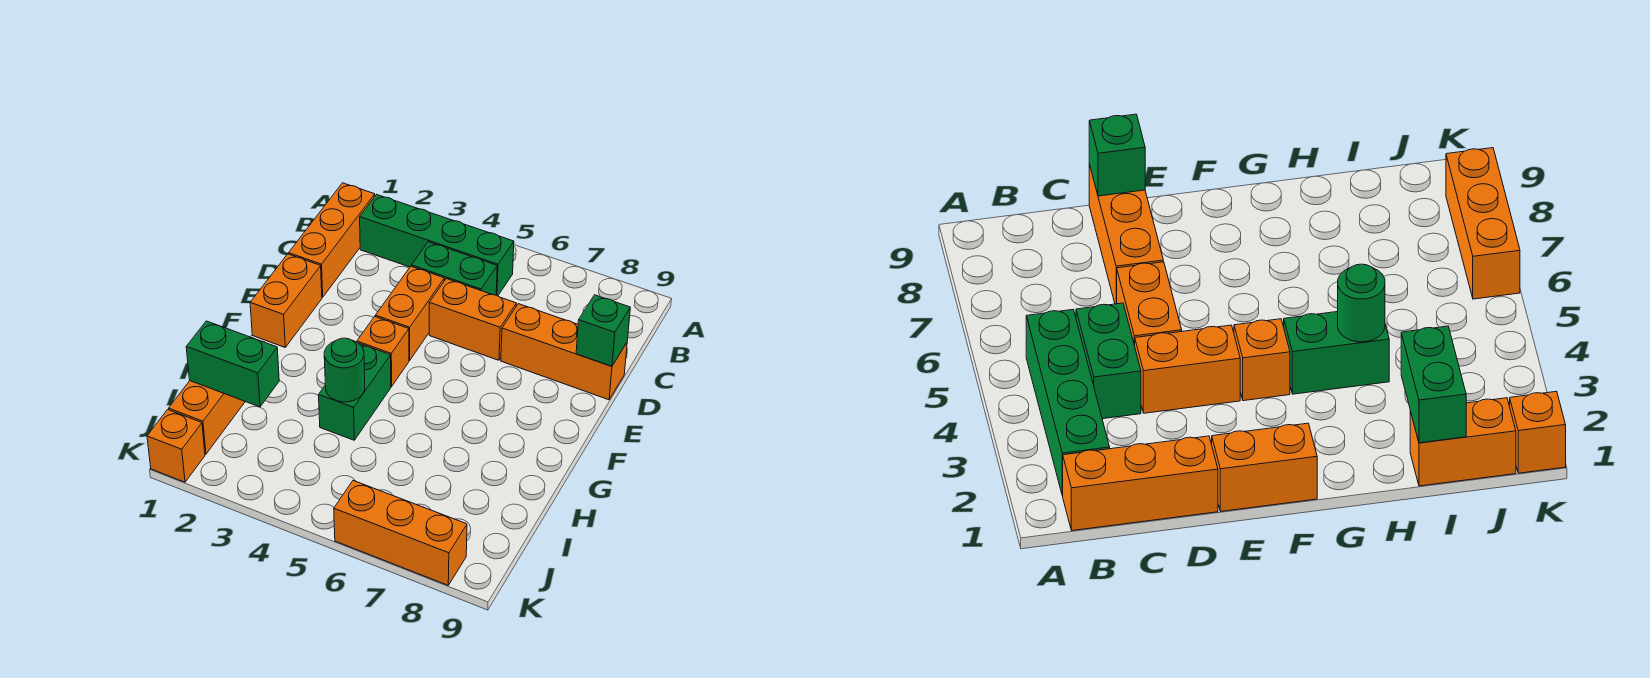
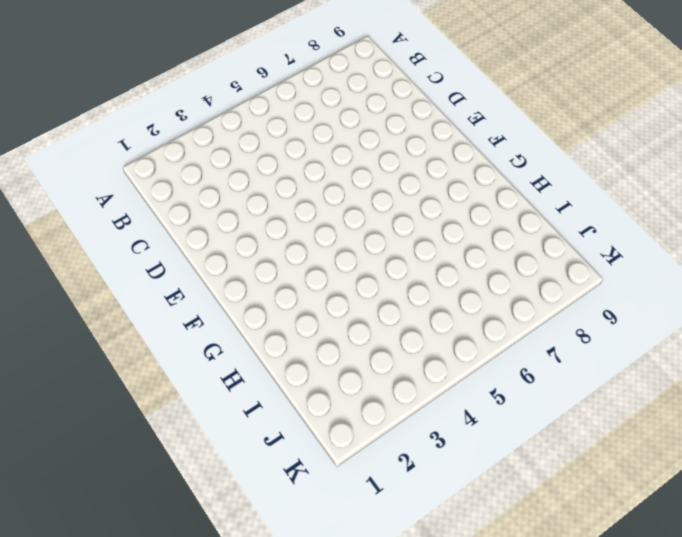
none -> orange brick B1:D1 level 1
none -> green brick B2:B5 level 1
none -> green brick C4:C5 level 1

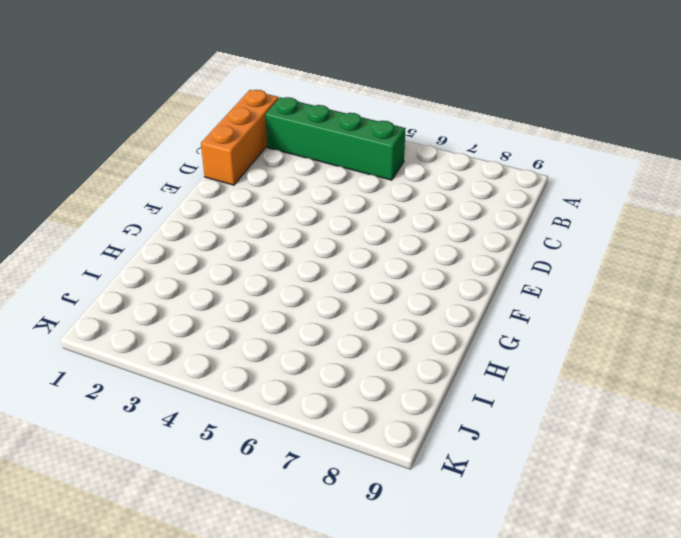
none -> green brick C4:C5 level 1
none -> orange brick D4:E4 level 1
none -> orange brick D5:D6 level 1

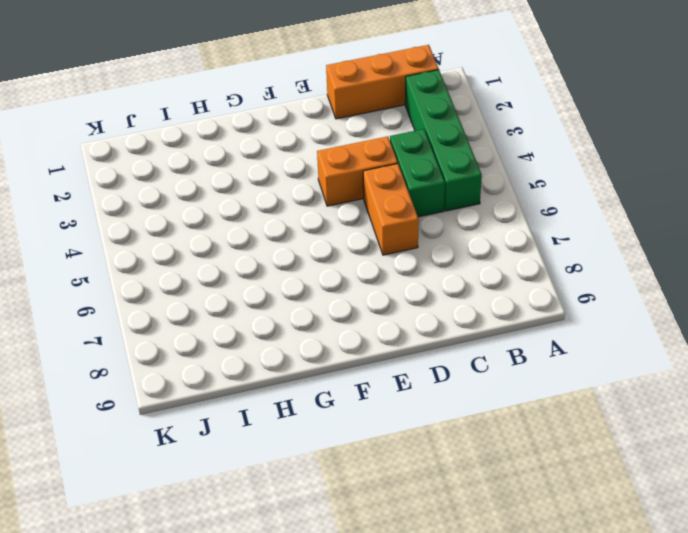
none -> orange brick D7:D9 level 1
none -> orange brick E1:F1 level 1
none -> orange brick F4 level 1

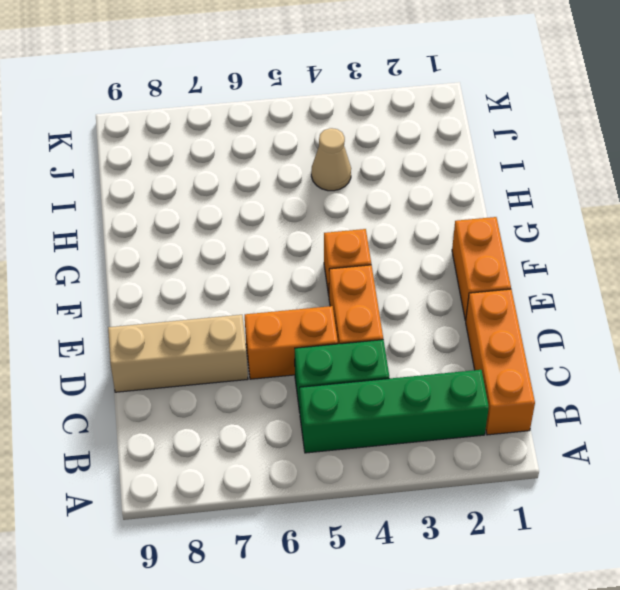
tan brick D7:D9 level 1 -> orange brick D7:D9 level 1
tan cone I4 level 1 -> none
none -> green brick G4:H4 level 1
none -> orange brick I1:J1 level 1
none -> orange brick K1 level 1

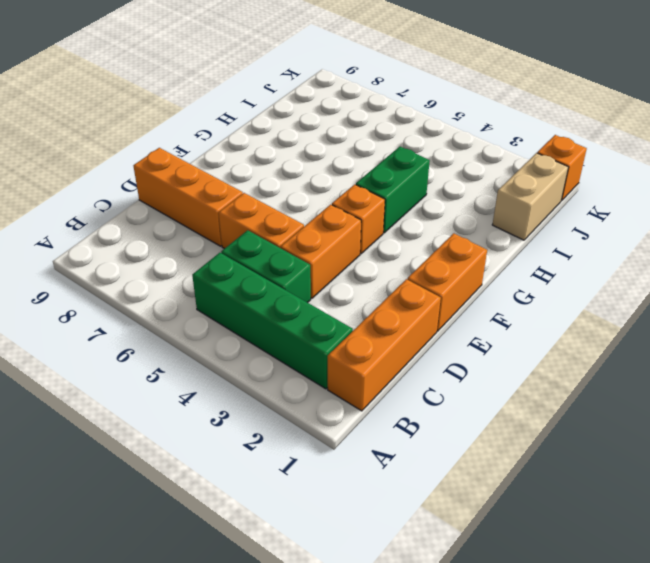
tan brick I1:J1 level 1 -> orange brick I1:J1 level 1
none -> orange brick K6:K8 level 1
none -> green brick D9 level 2
none -> green round brick H4 level 2

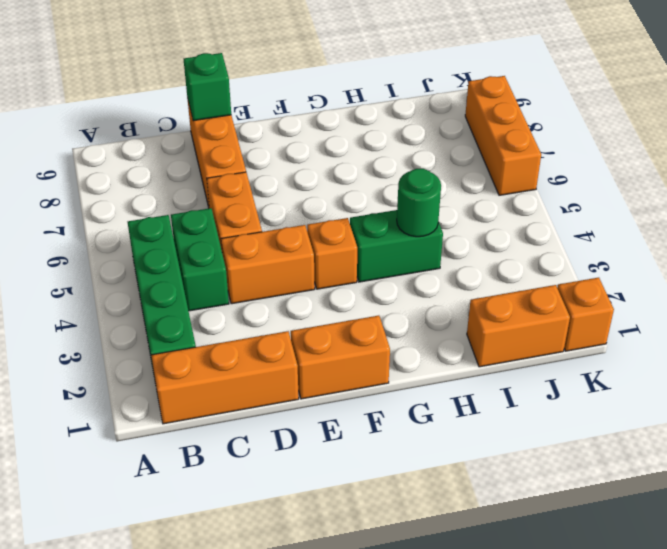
none -> green brick I1:I2 level 2

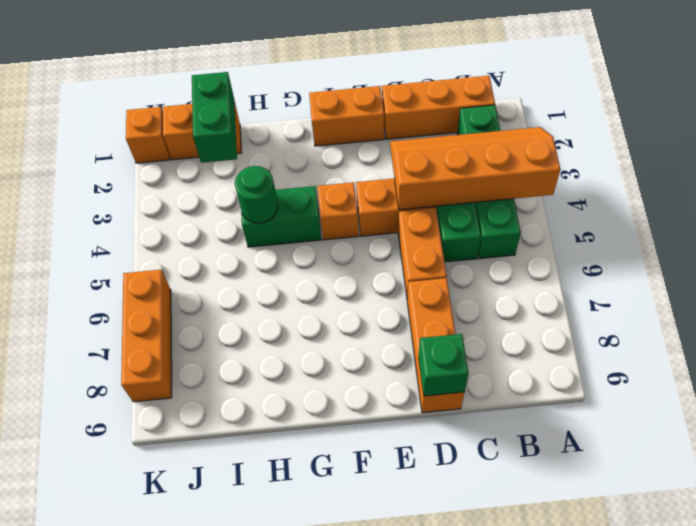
orange slope A3:D4 level 2 top 4 -> none

